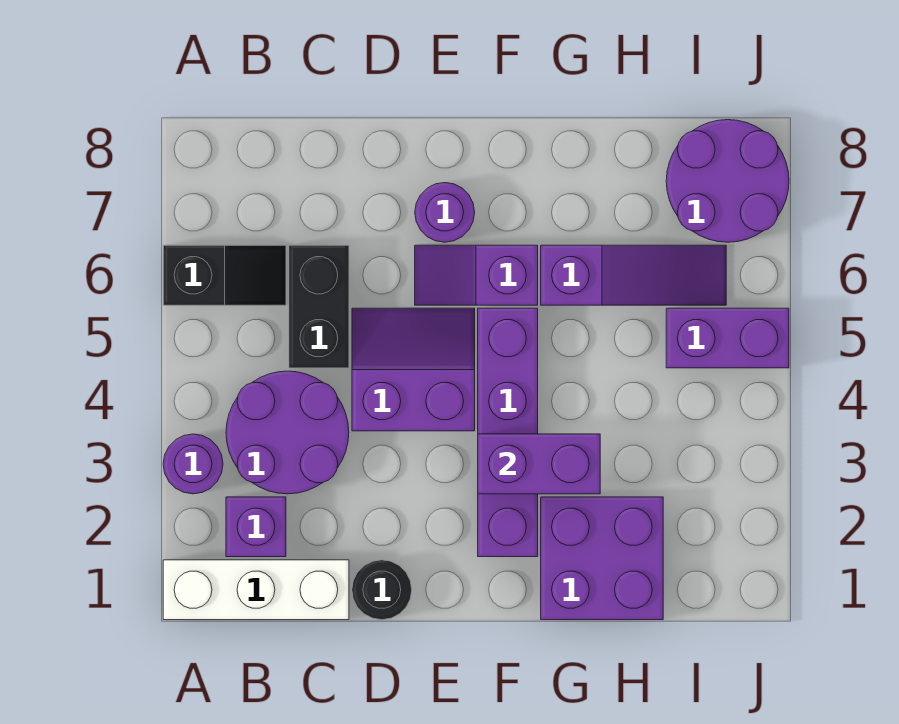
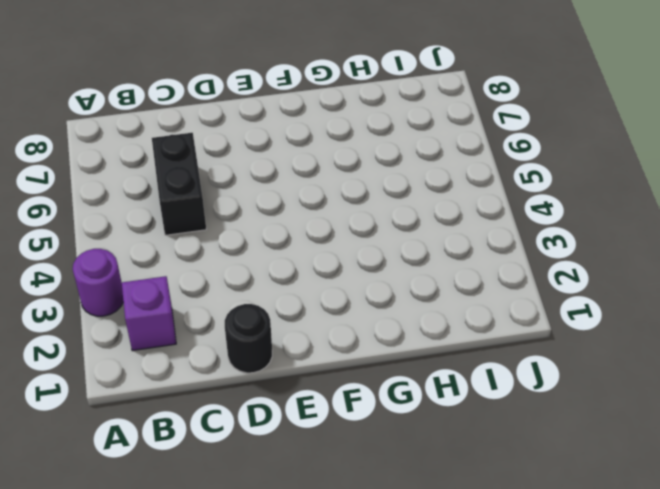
none -> white brick A1:C1 level 1
none -> black slope A6:B6 level 1 top A
none -> purple round brick B3:C4 level 1

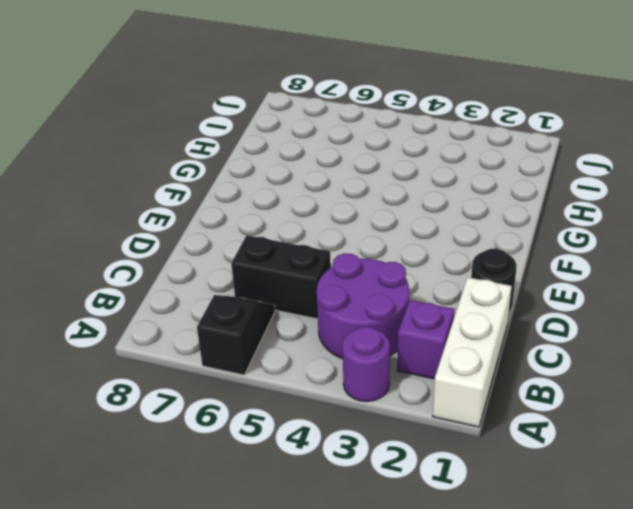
none -> purple slope D4:E5 level 1 top 4
none -> purple slope E6:F6 level 1 top F
none -> purple round brick E7 level 1

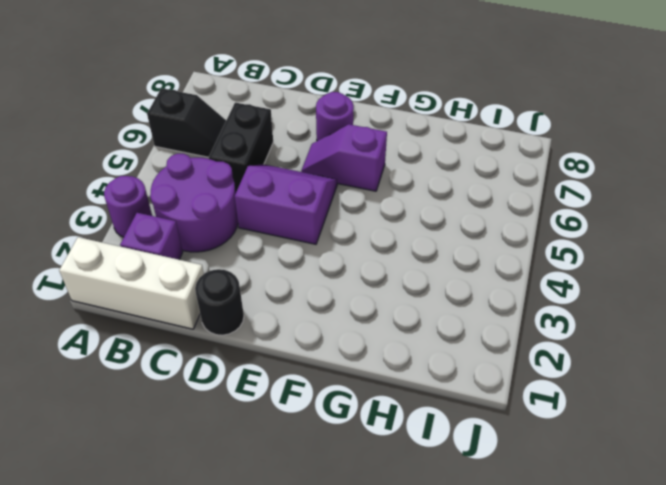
none -> purple brick F2:F5 level 1
none -> purple brick G1:H2 level 1
none -> purple slope G6:I6 level 1 top G

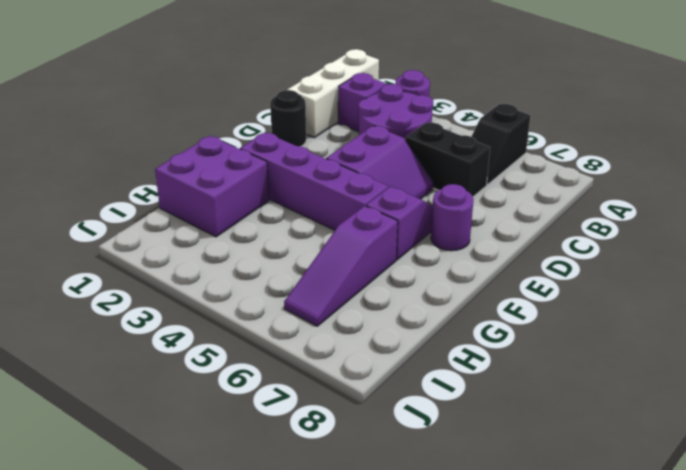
none -> purple brick I5:J5 level 1
none -> purple round brick I7:J8 level 1
none -> purple brick F3:G3 level 2

